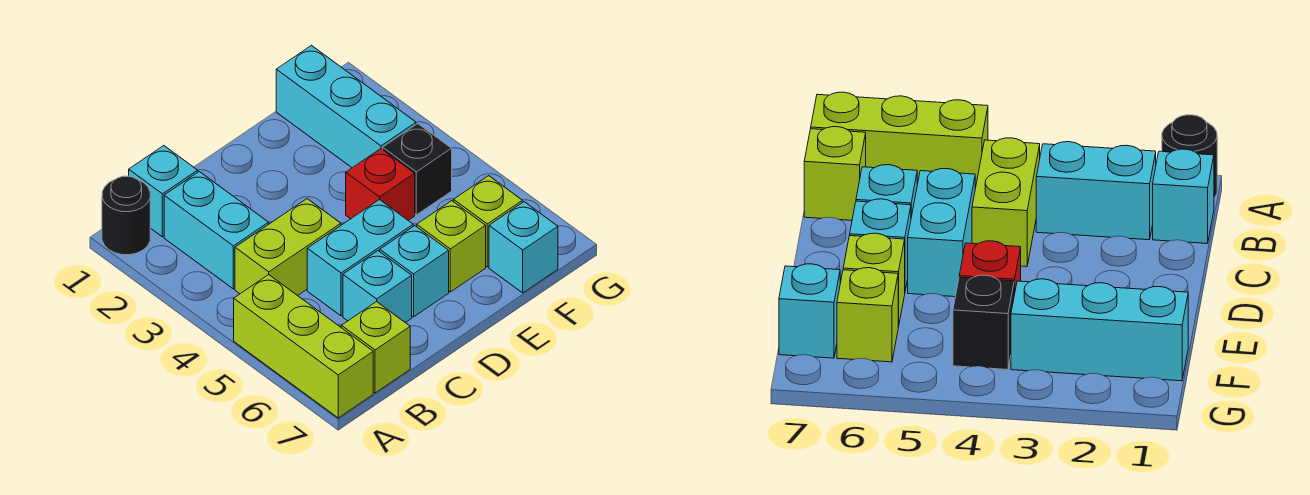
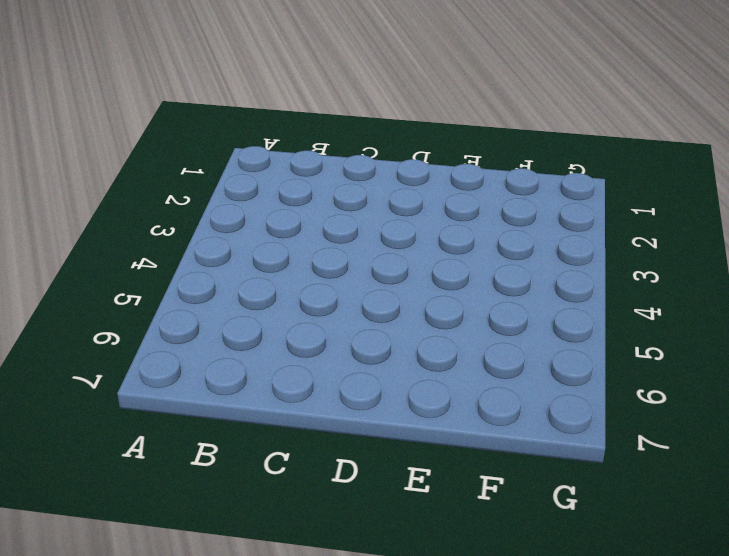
none -> black round brick A1 level 1
none -> lime brick A5:A7 level 1
none -> cyan brick B1 level 1

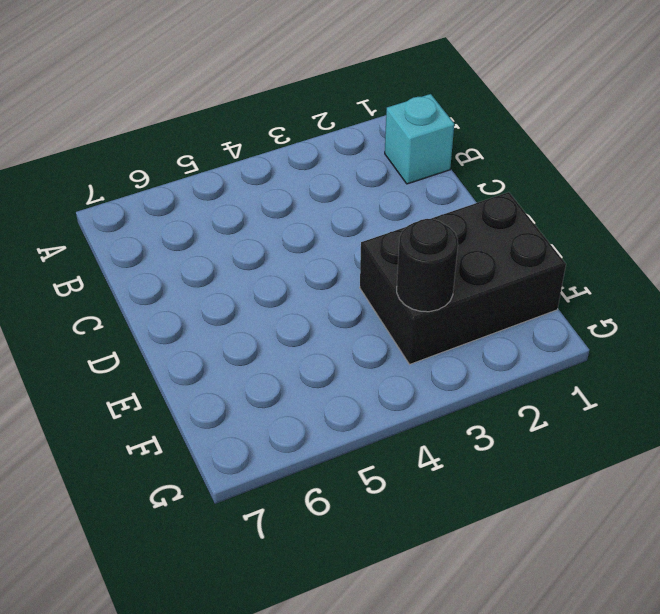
black brick E1:F3 level 1 -> cyan brick F1:F3 level 1
black round brick F3 level 2 -> black round brick A1 level 1
none -> lime brick A5:A7 level 1
none -> cyan brick B2:B3 level 1
none -> lime brick B4:C4 level 1

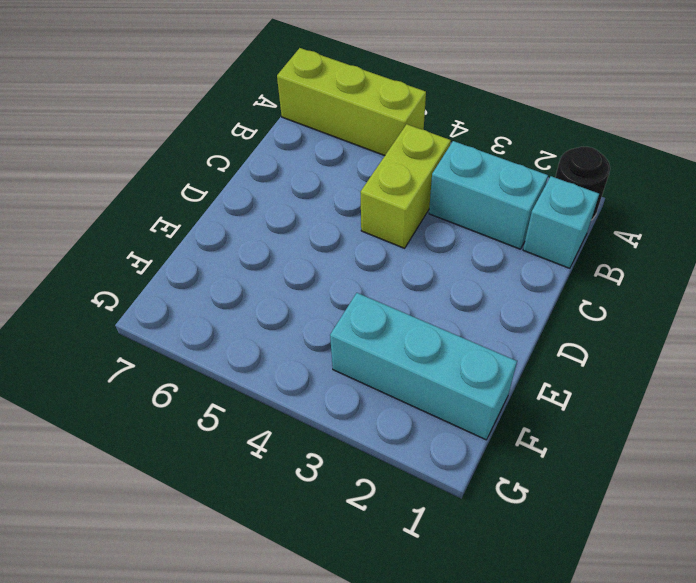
none -> lime brick B7 level 1
none -> cyan brick C5:D5 level 1
none -> cyan brick C6 level 1

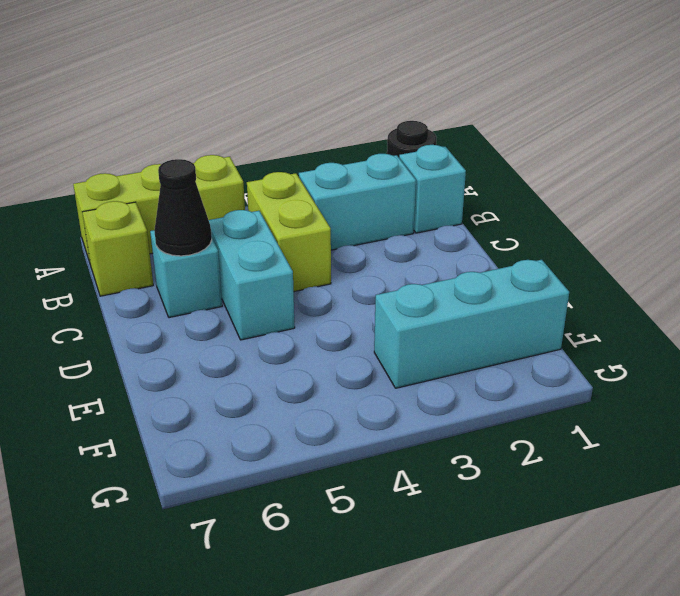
black cone C6 level 2 -> none
none -> cyan brick D6 level 1
none -> red brick E4 level 1
none -> lime brick E6 level 1

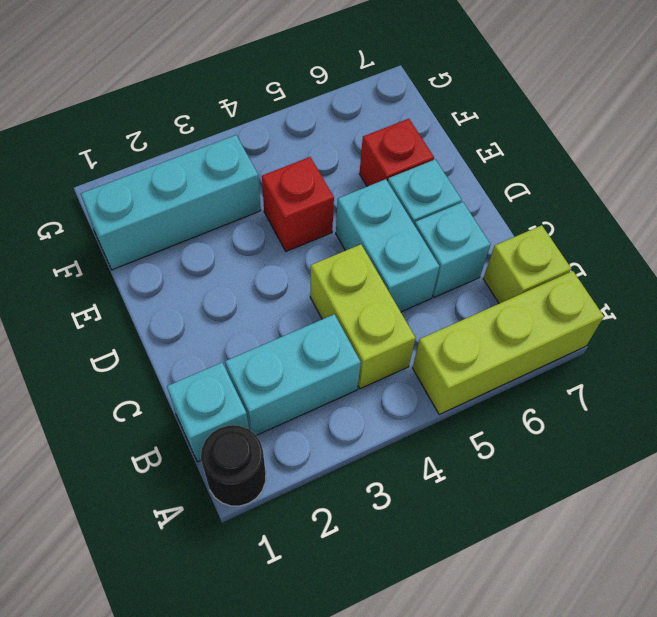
red brick E6 level 1 -> lime brick E6 level 1
none -> black brick F4 level 1
none -> lime brick F6 level 1
none -> cyan brick F7 level 1

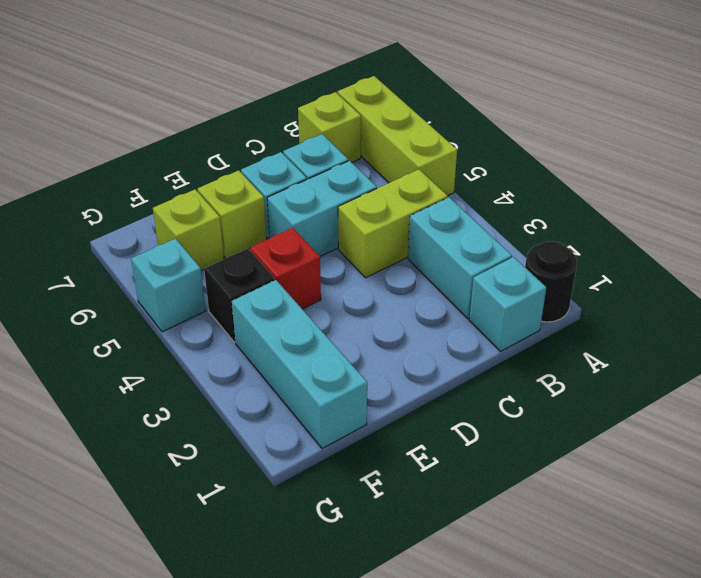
cyan brick G5 level 1 -> cyan brick F7 level 1

